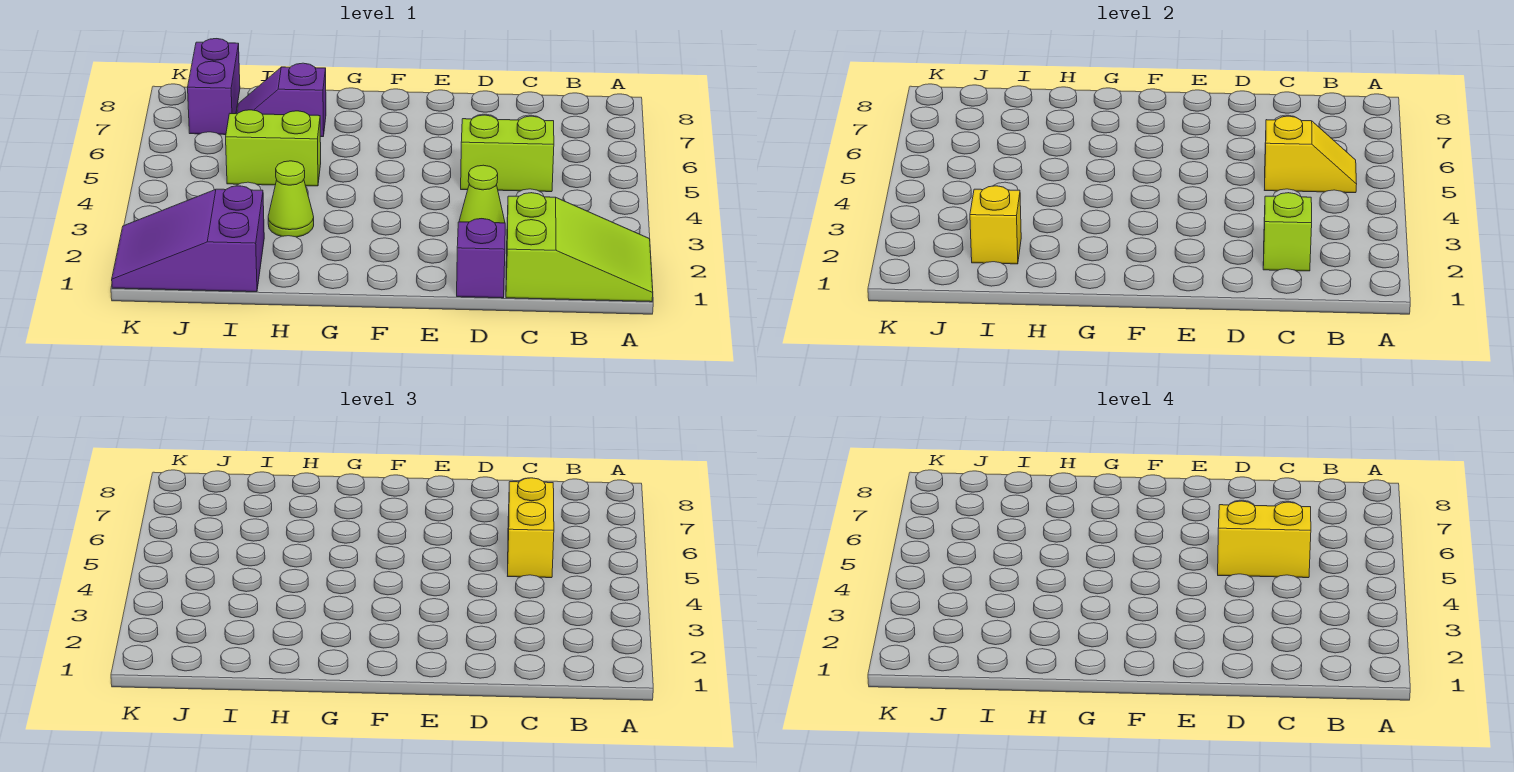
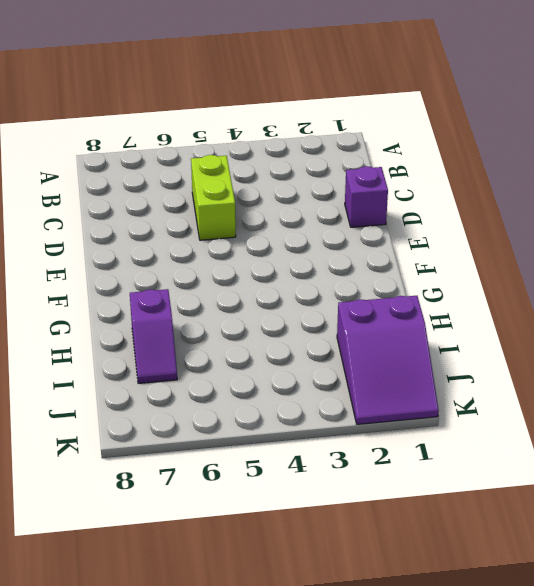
none -> lime slope A1:C2 level 1 top C
none -> lime cone D3 level 1
none -> lime cone H3 level 1

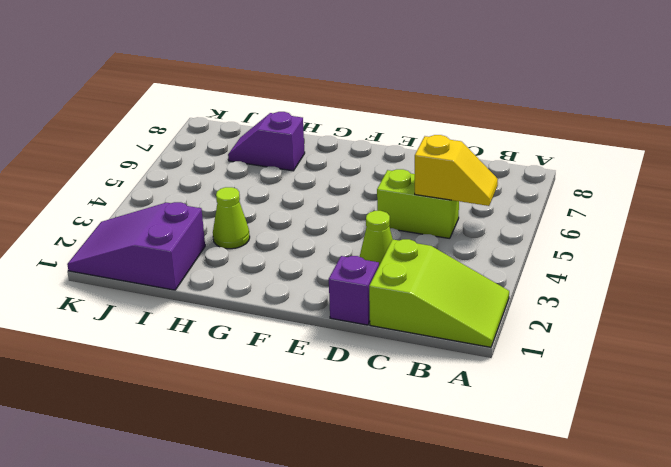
none -> lime brick H5:I5 level 1
none -> purple brick J7:J8 level 1
none -> lime brick C2 level 2

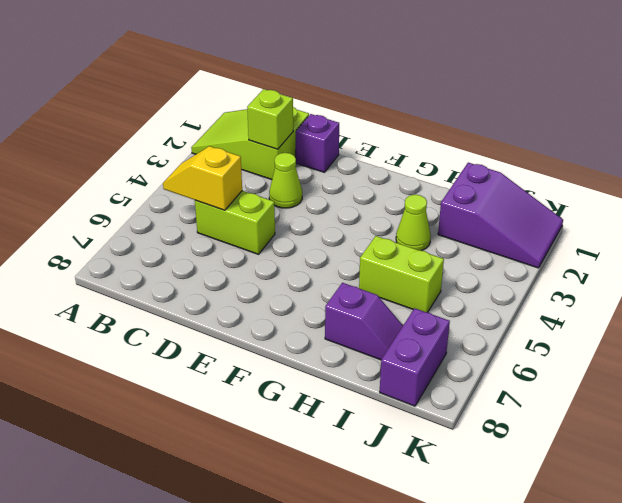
none -> yellow brick I2 level 2
none -> yellow brick C5:C6 level 3
none -> yellow brick C5:D5 level 4

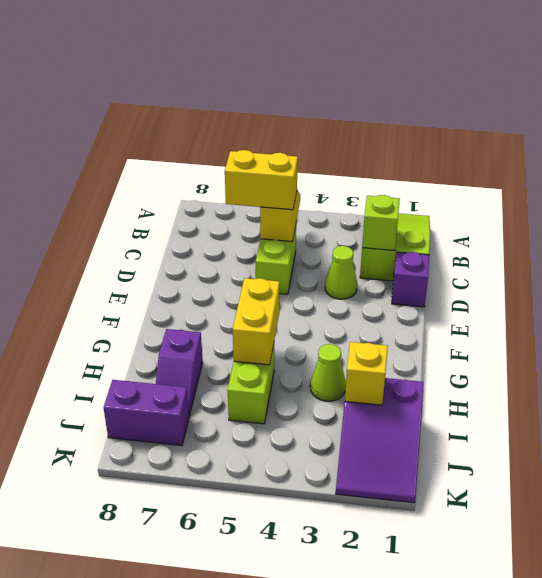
yellow brick G5:H5 level 2 -> yellow brick C5:D5 level 4

